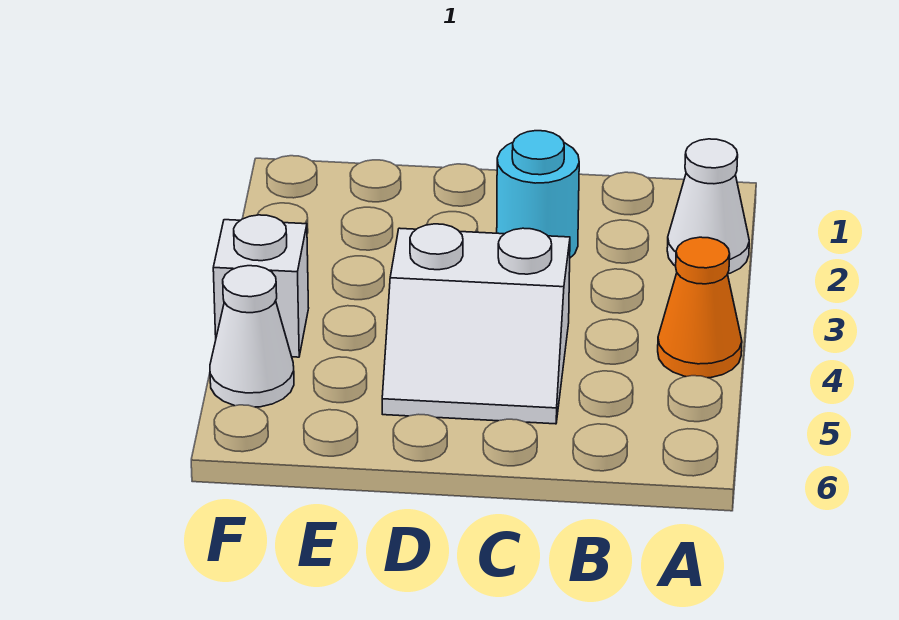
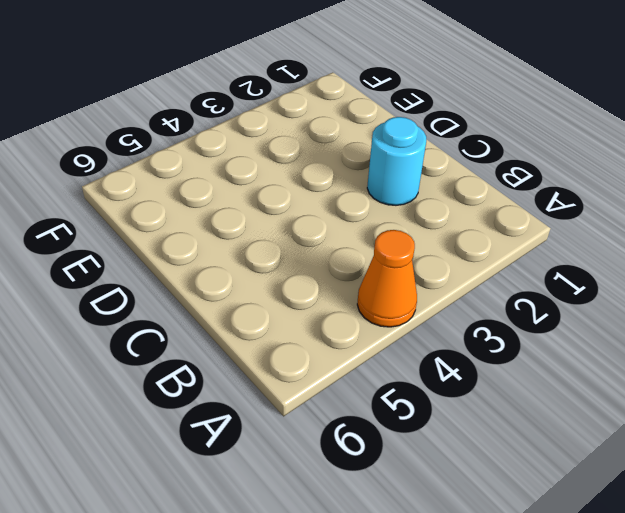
none -> white cone A2 level 1
none -> white slope C4:D5 level 1 top 4

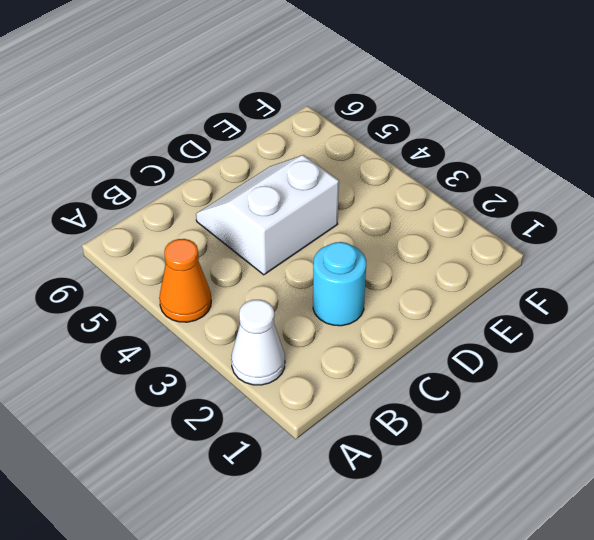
none -> white brick F4 level 1
none -> white cone F5 level 1

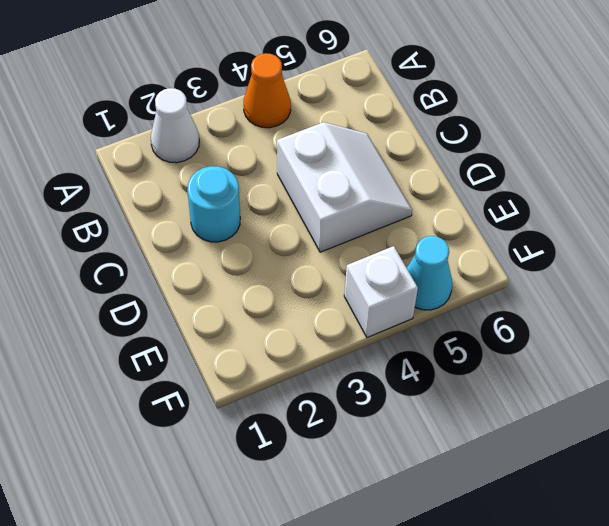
cyan cone F5 level 1 -> white cone F5 level 1

